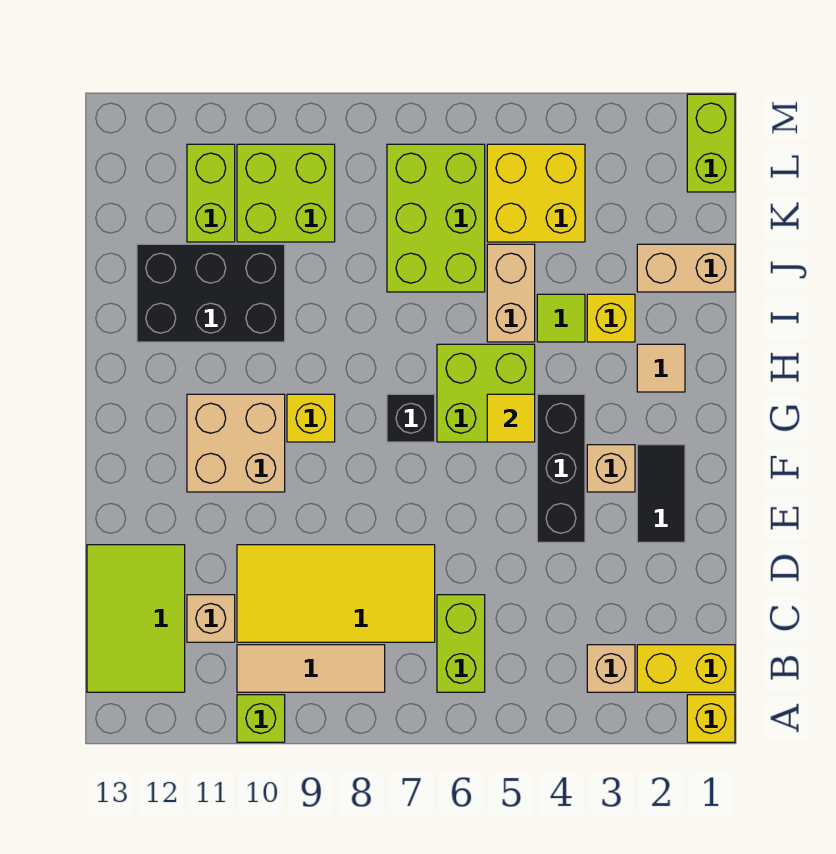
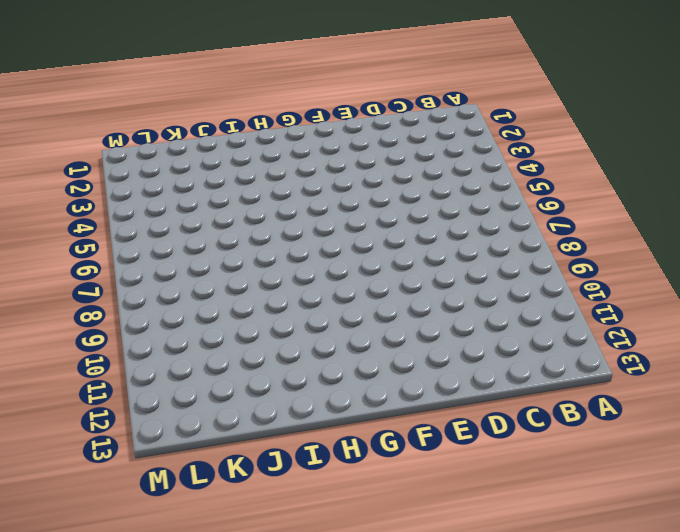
none -> yellow brick A1 level 1
none -> lime brick A10 level 1
none -> yellow brick B1:B2 level 1

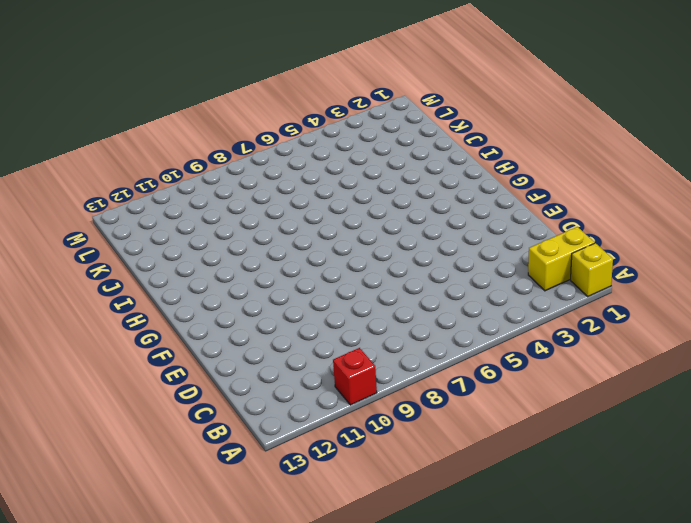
red brick A10 level 1 -> lime brick A10 level 1
none -> tan brick B3 level 1
none -> lime brick B6:C6 level 1
none -> tan tile B8:B10 level 1

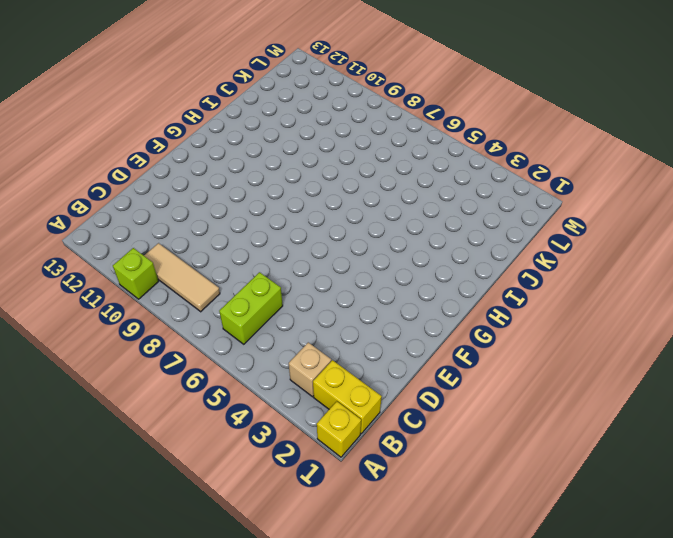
none -> lime tile B12:D13 level 1
none -> yellow tile C7:D10 level 1
none -> tan brick C11 level 1

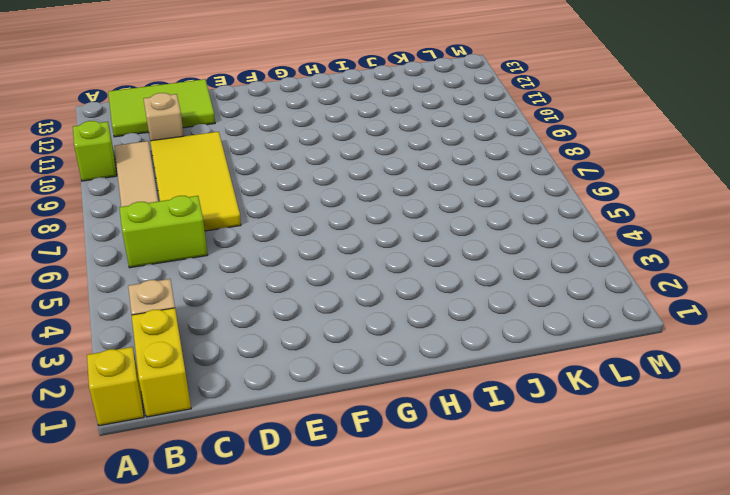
none -> black tile E2:F2 level 1
none -> black brick E4:G4 level 1
none -> tan brick F3 level 1

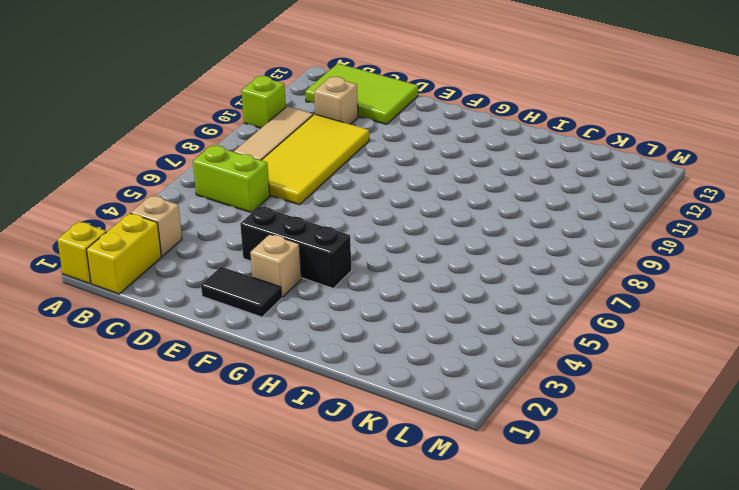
none -> tan brick F10:G11 level 1
none -> lime brick G5:H6 level 1
none -> black brick G7 level 1

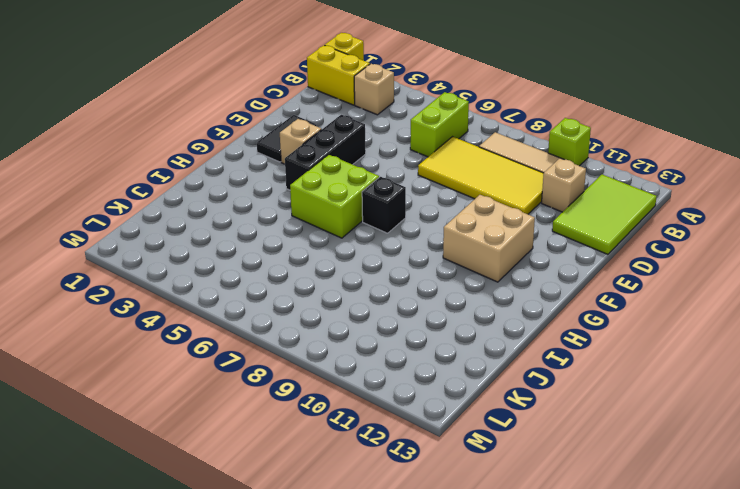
none -> yellow brick G9 level 1
none -> tan tile H2 level 1
none -> yellow brick I3 level 1

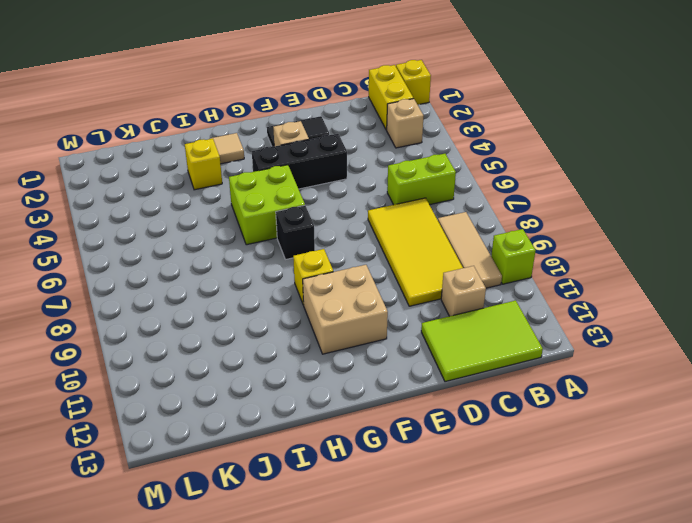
none -> lime tile I4 level 1
none -> tan brick I5:J5 level 1
none -> black brick I10:J12 level 1

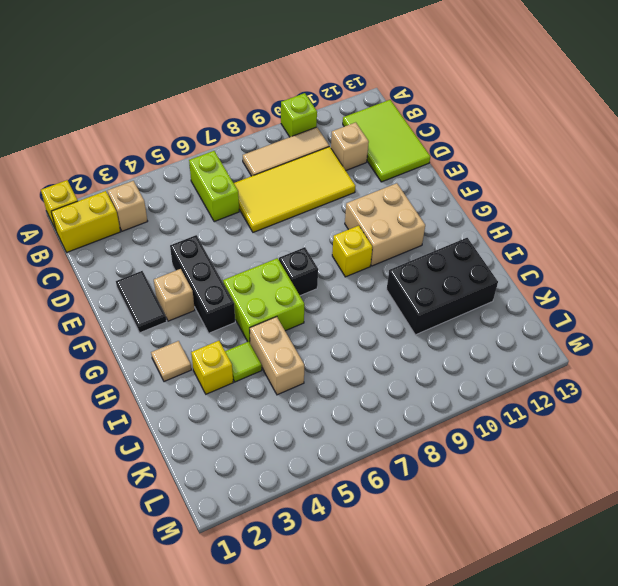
none -> tan brick J1:J2 level 1
none -> lime brick J6:L7 level 1
none -> yellow brick K4:L5 level 1

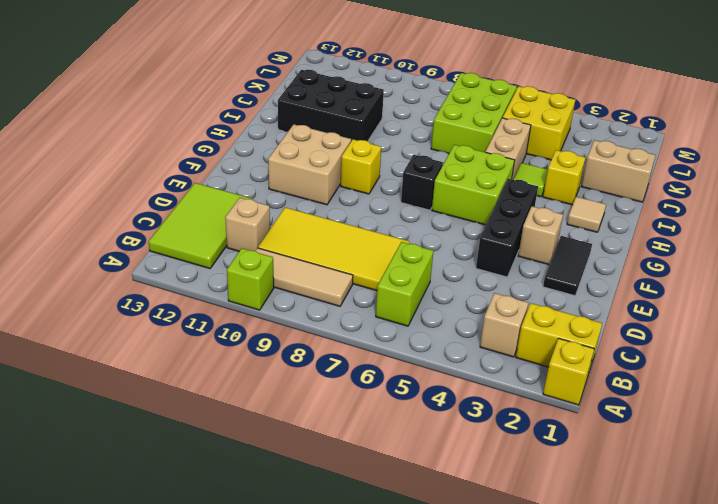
none -> lime brick K9:L10 level 1
none -> lime brick K11:L11 level 1
none -> lime brick L1:M1 level 1

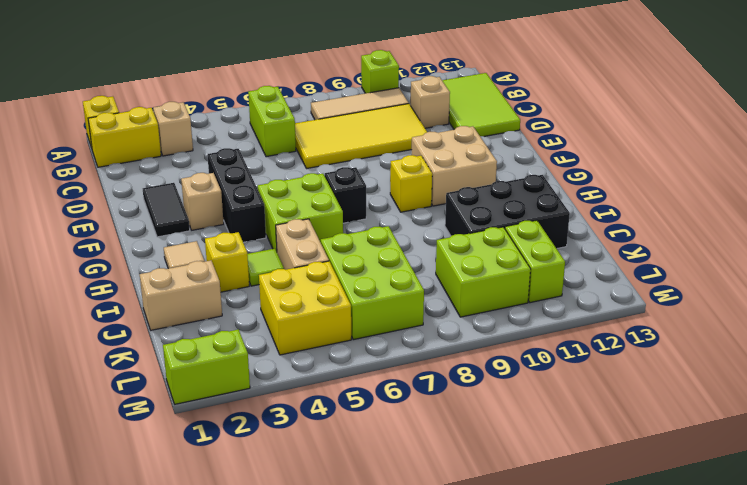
lime brick M1:M2 level 1 -> lime brick L1:M1 level 1
none -> yellow tile G5 level 2

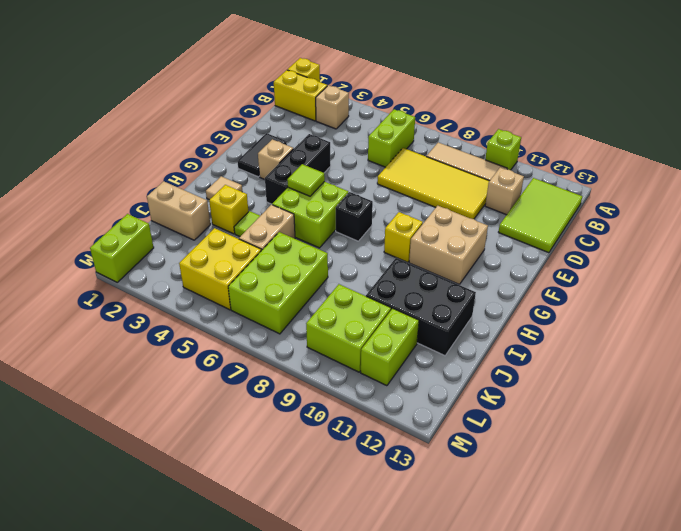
lime tile G5 level 2 -> yellow tile G5 level 2

